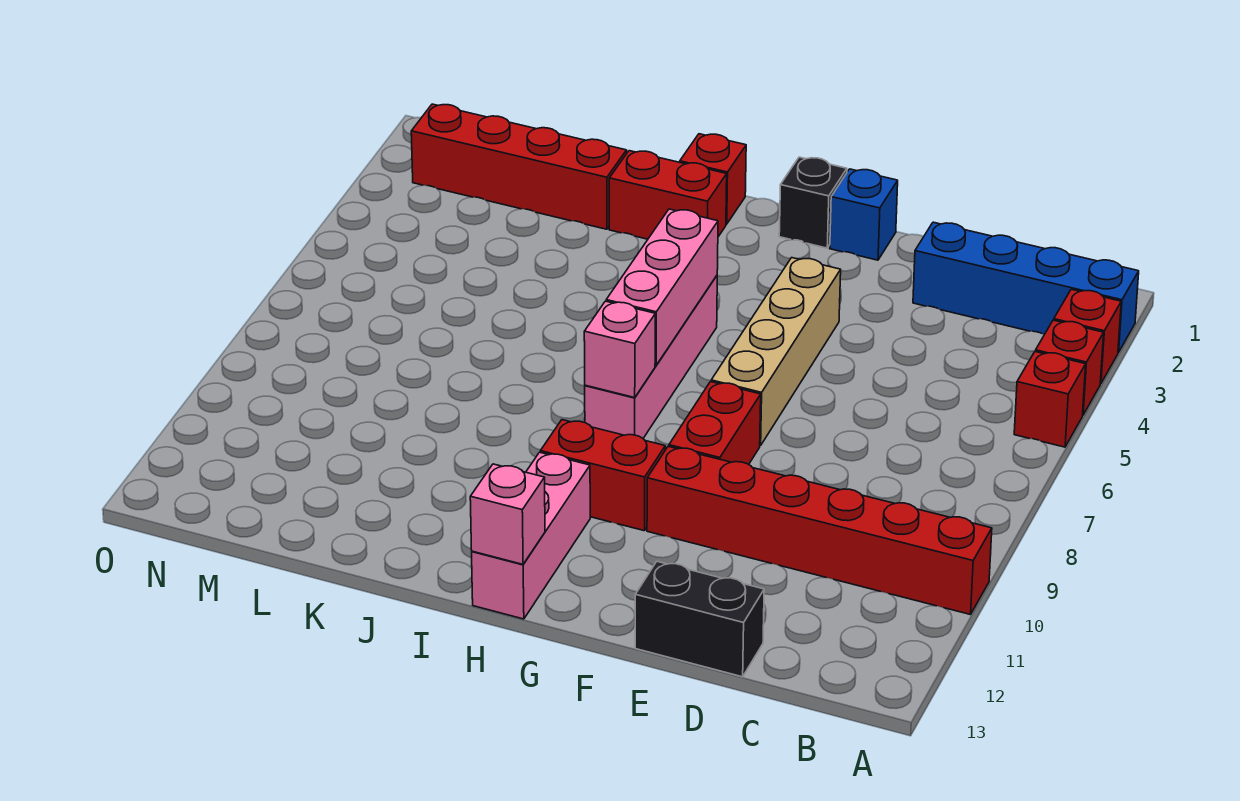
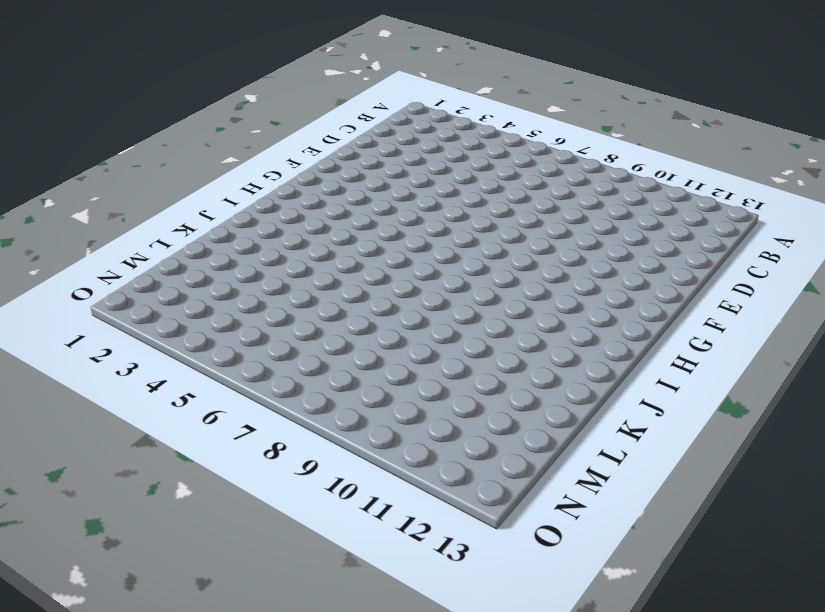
none -> blue brick A2:D2 level 1
none -> red brick A3 level 1
none -> red brick A4 level 1

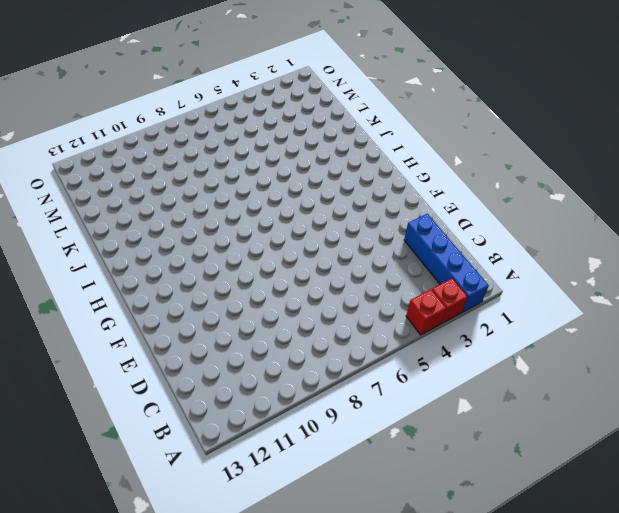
none -> red brick A5 level 1
none -> red brick A10:F10 level 1
none -> black brick D13:E13 level 1

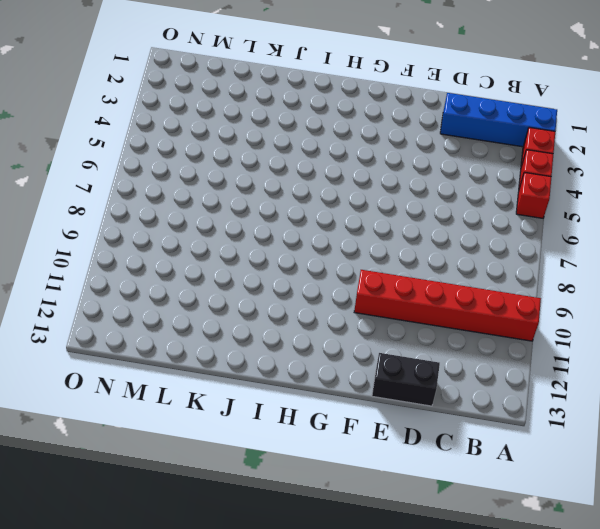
none -> blue brick F1 level 1
none -> tan brick F4:F7 level 1
none -> red brick F8:F9 level 1

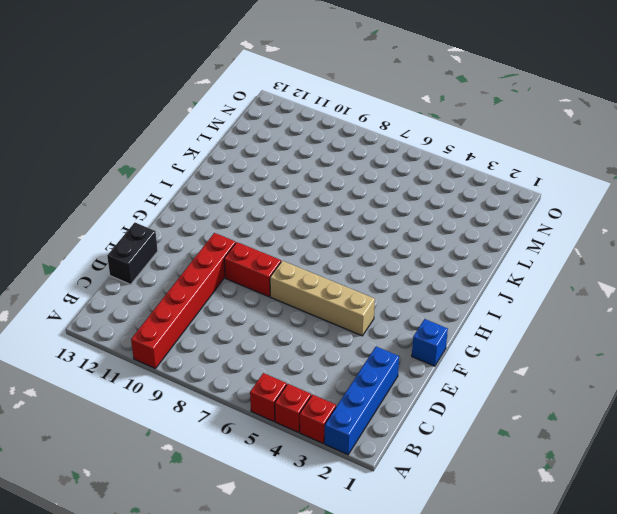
none -> black brick G1 level 1
none -> red brick G10:H10 level 1
none -> pink brick H5:H8 level 1

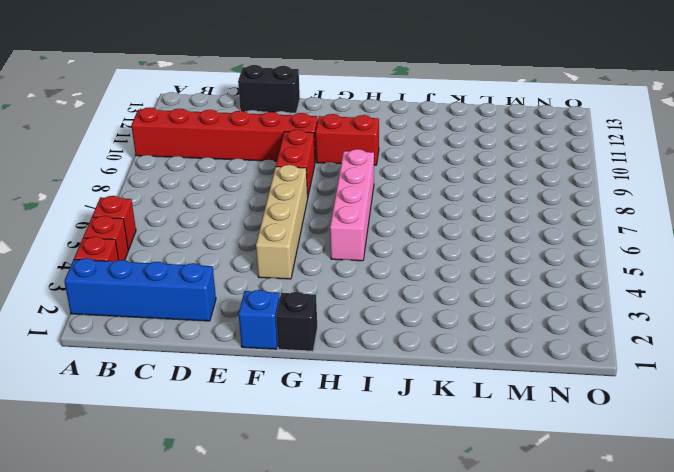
none -> pink brick H11:H13 level 1
none -> red brick I1 level 1
none -> red brick I2:J2 level 1

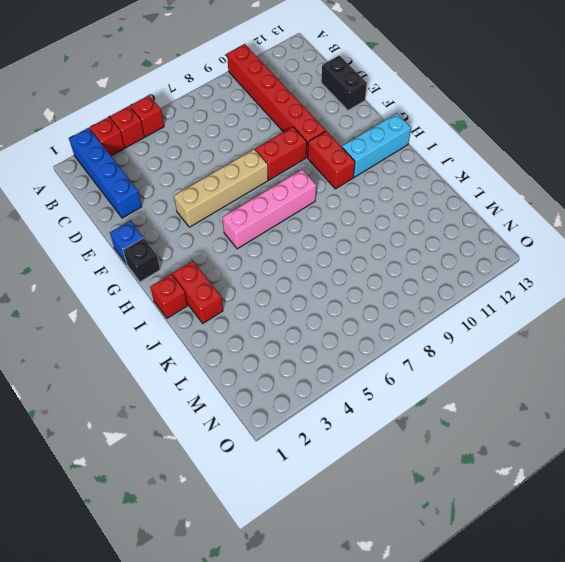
cyan brick H11:H13 level 1 -> pink brick H11:H13 level 1
none -> red brick K2:N2 level 1
none -> pink brick H5:H7 level 2
none -> pink brick H8 level 2

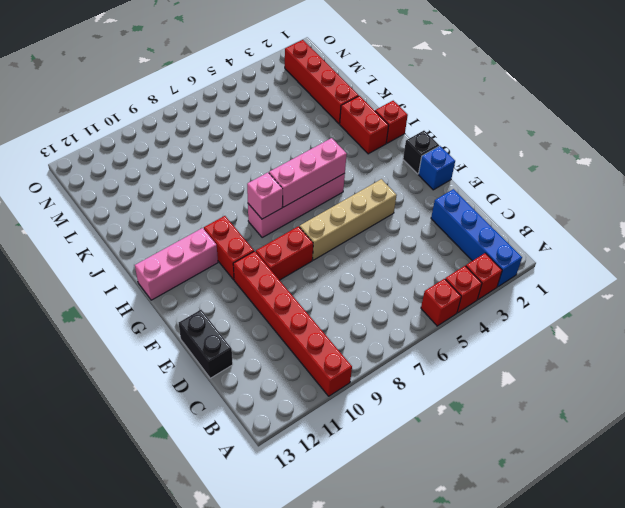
none -> pink brick H13 level 2

